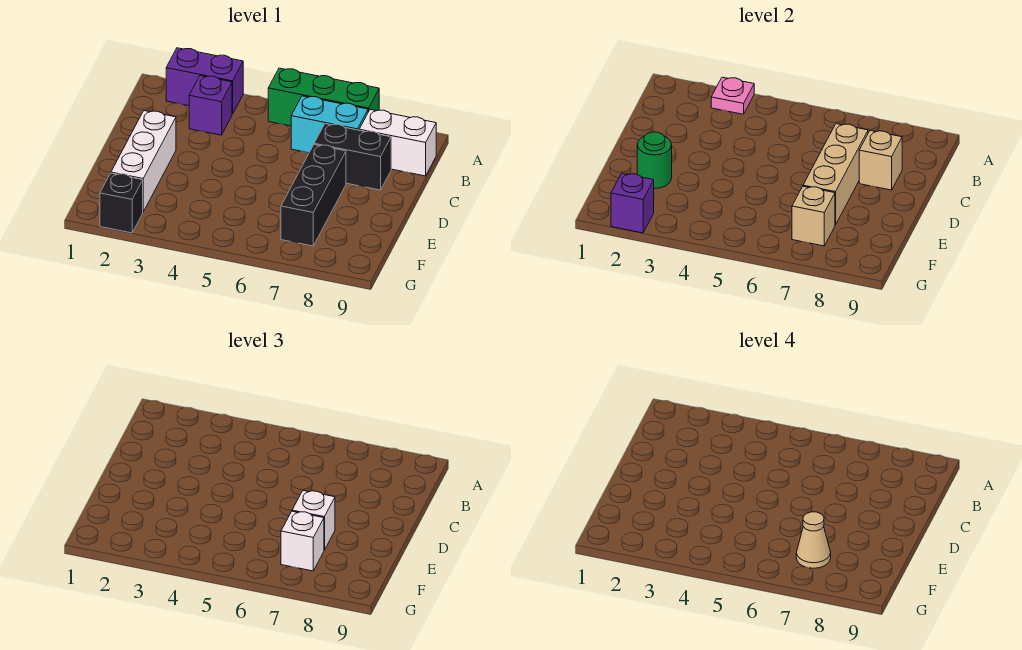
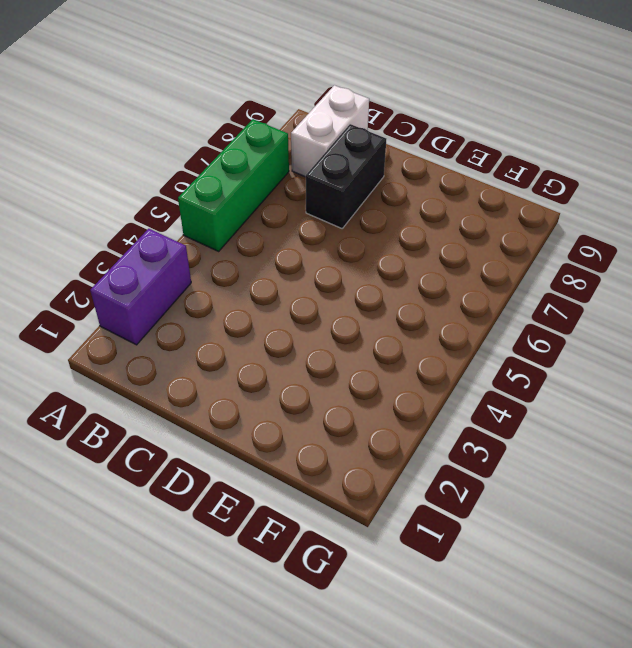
none -> purple brick B3 level 1
none -> cyan brick B6:B7 level 1
none -> white brick D2:F2 level 1

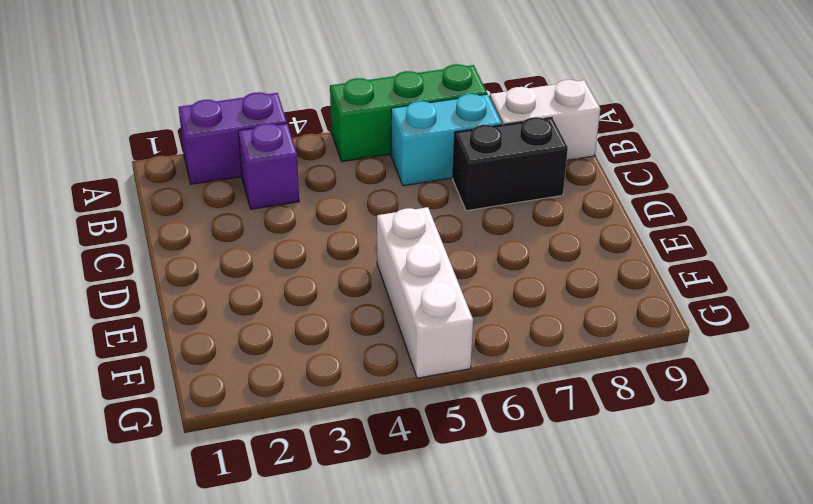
white brick E5:G5 level 1 -> white brick D2:F2 level 1
none -> black brick D7:F7 level 1
none -> black brick G2 level 1
none -> pink plate A3 level 2

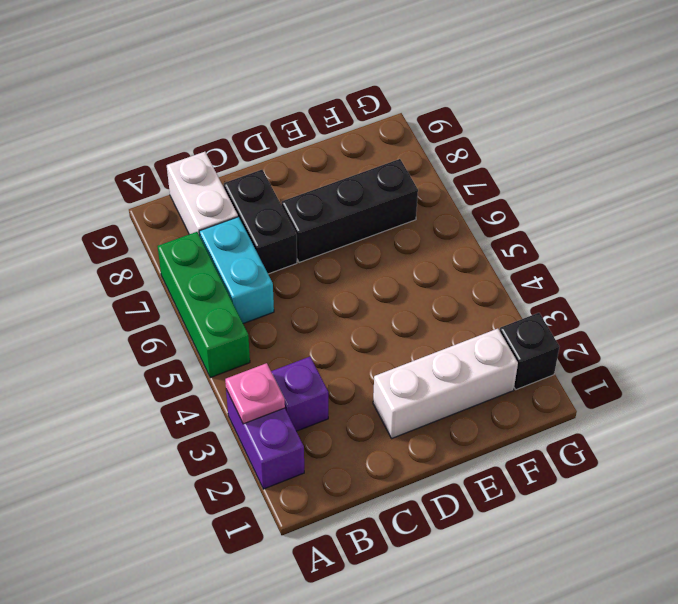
none -> tan brick C7:E7 level 2
none -> tan brick C8 level 2
none -> green round brick E2 level 2

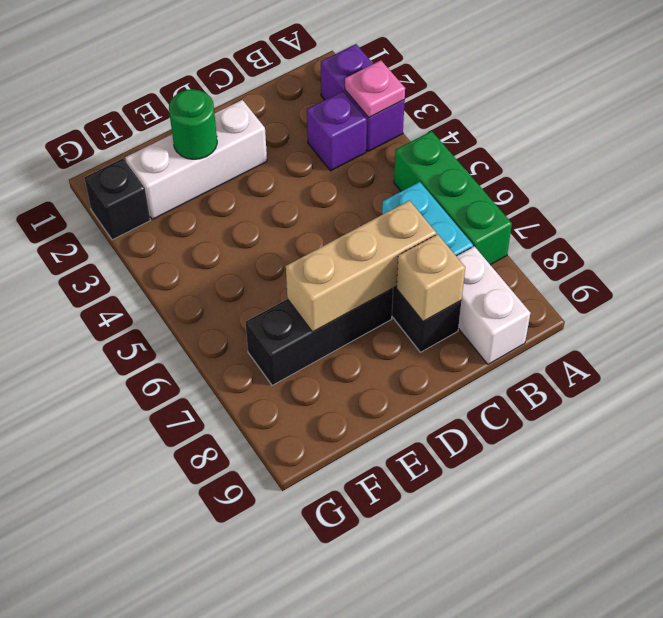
none -> tan brick F7 level 2
none -> purple brick G2 level 2
none -> white brick E7 level 3

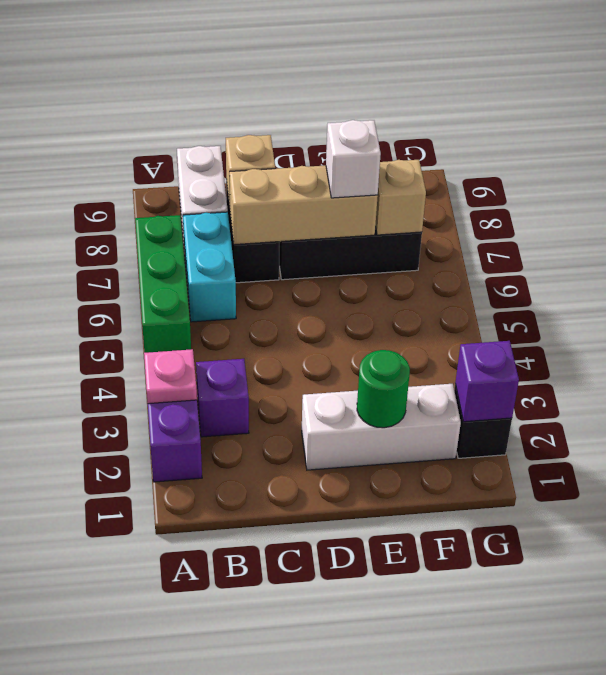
none -> white brick F7 level 3
none -> tan cone F7 level 4

